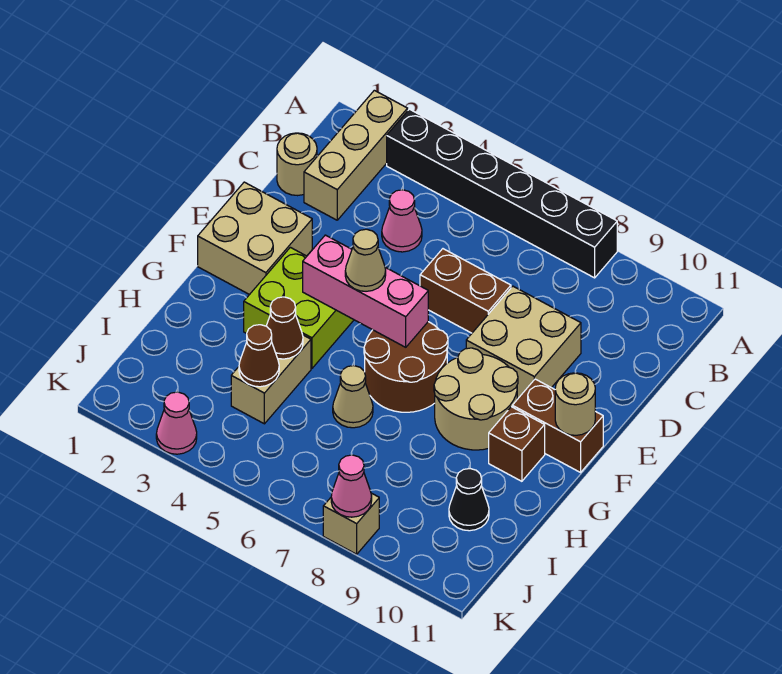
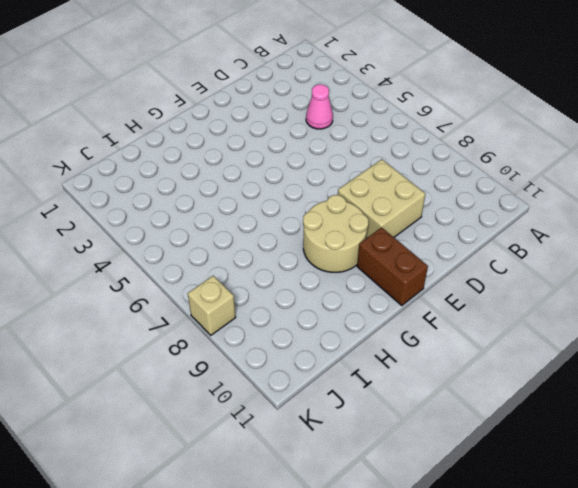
none -> tan brick A2:C2 level 1
none -> black brick A3:A8 level 1
none -> tan round brick C1 level 1

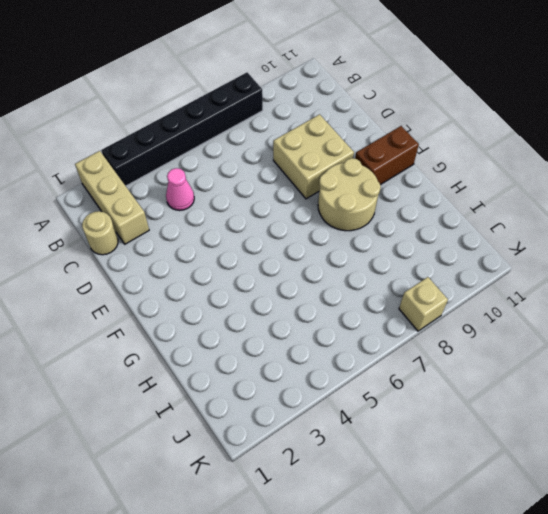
none -> brown brick D6:D7 level 1
none -> tan brick E1:F2 level 1
none -> lime brick F3:G4 level 1

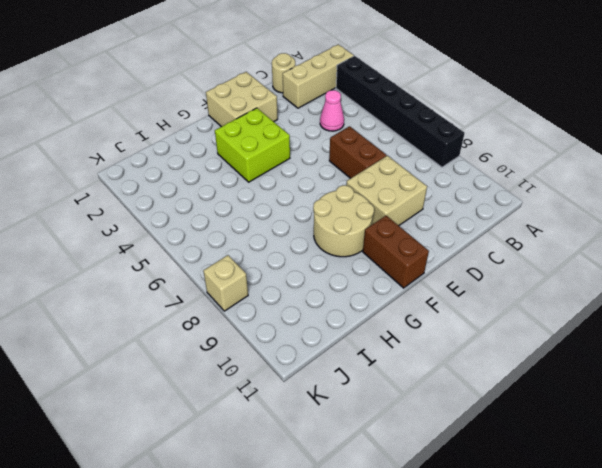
none -> brown round brick F6:G7 level 1
none -> brown brick G10 level 1
none -> tan brick H4:I4 level 1

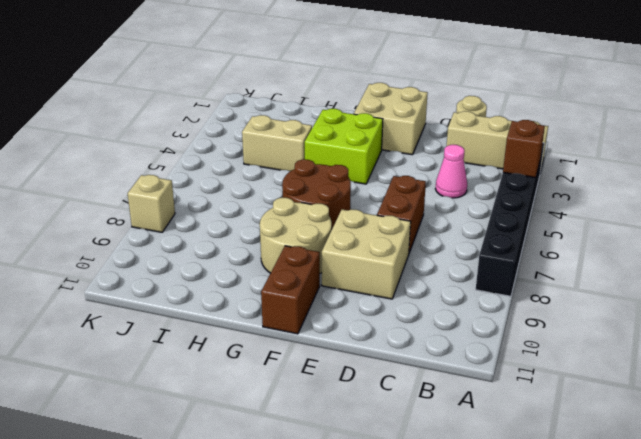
brown brick A4 level 2 -> brown brick G10 level 1
none -> tan cone H6 level 1
none -> black cone I10 level 1
none -> pink cone K3 level 1

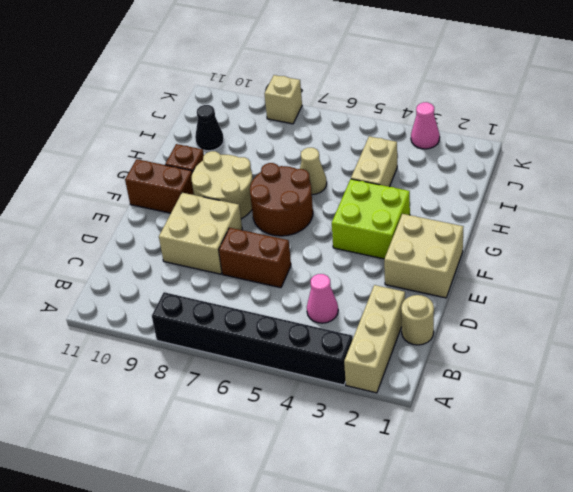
none -> pink brick F4:F6 level 2
none -> tan round brick F11 level 2
none -> brown cone H4 level 2

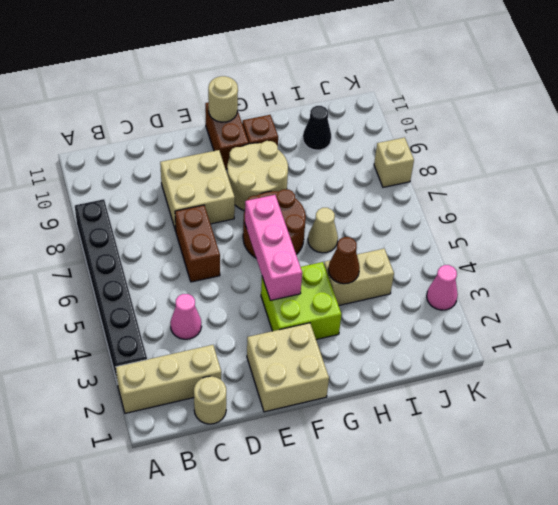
none -> brown cone I4 level 2
none -> pink cone K8 level 2
none -> tan cone F5 level 3

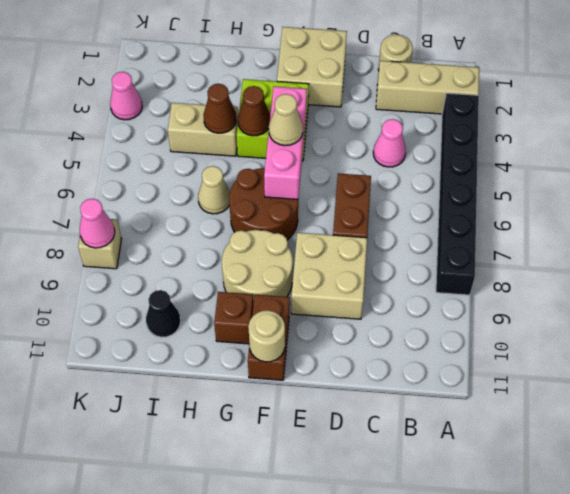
brown cone G4 level 2 -> brown cone I4 level 2

